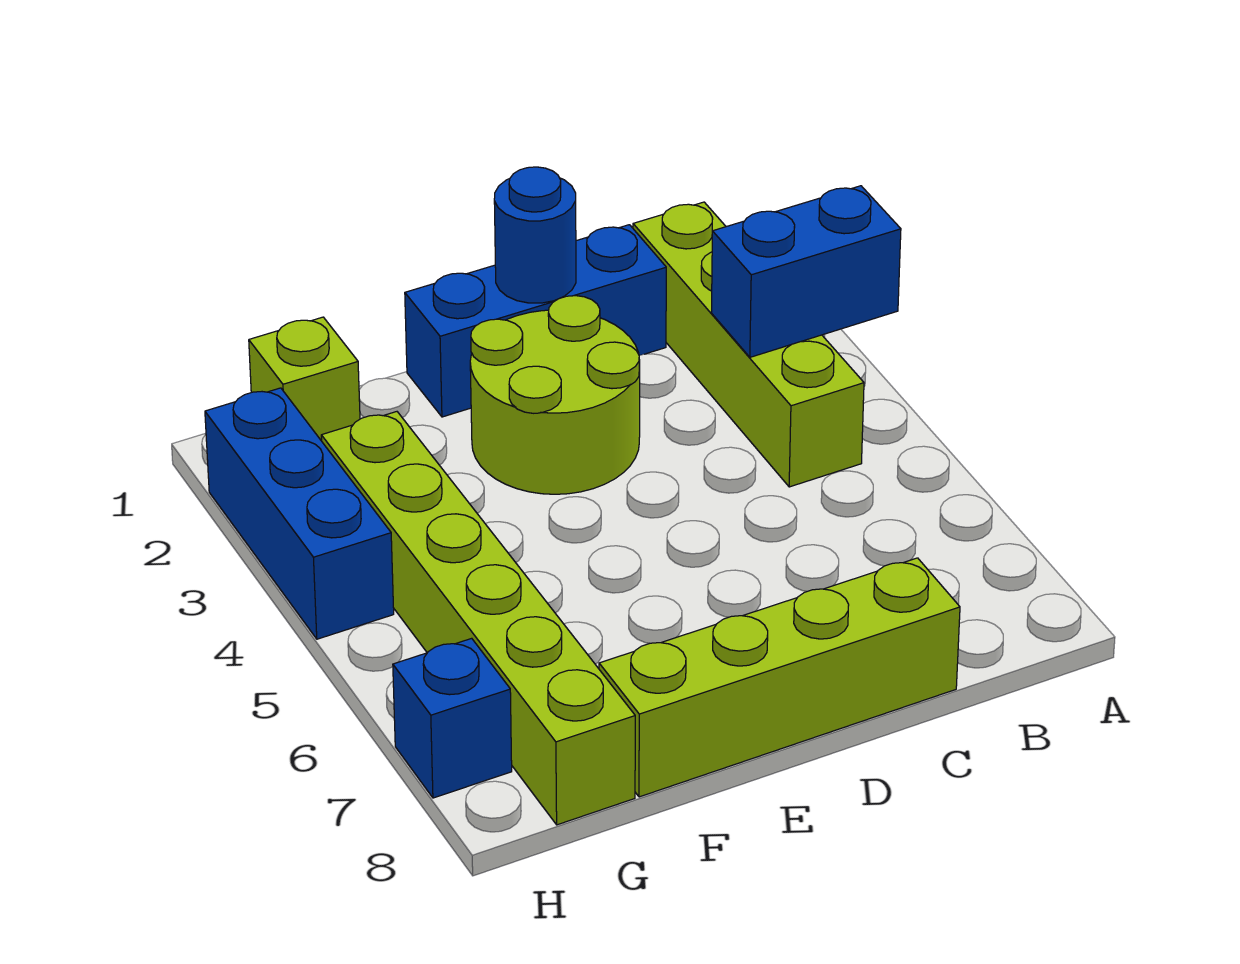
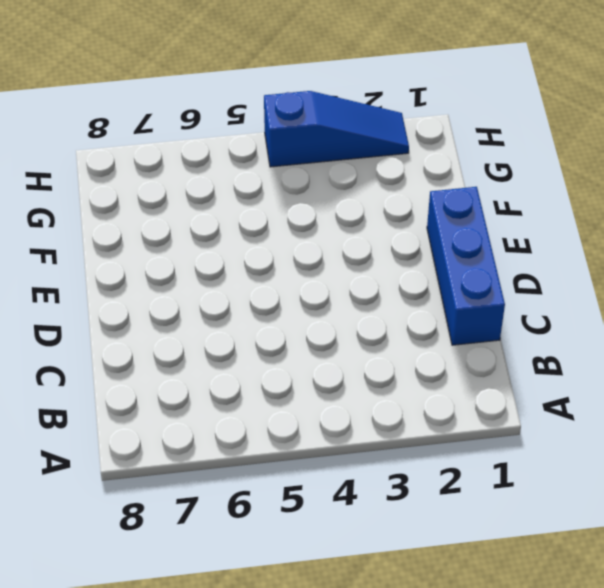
blue slope H2:H4 level 1 top 4 -> blue brick H2:H4 level 1
none -> lime brick B1:B4 level 1
none -> lime brick C8:F8 level 1

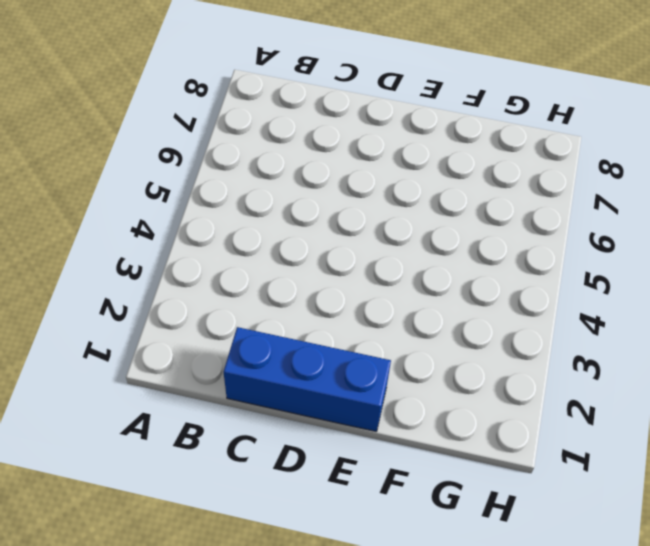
none -> lime brick B1:B4 level 1
none -> lime brick C8:F8 level 1

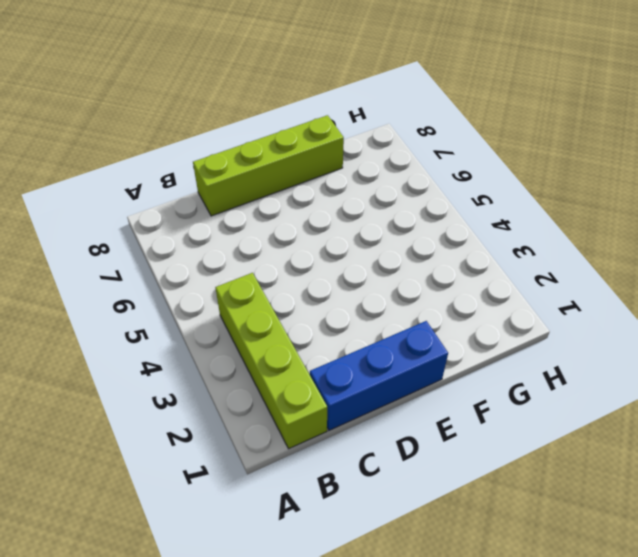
none -> lime round brick D2:E3 level 1
none -> lime brick G1 level 1

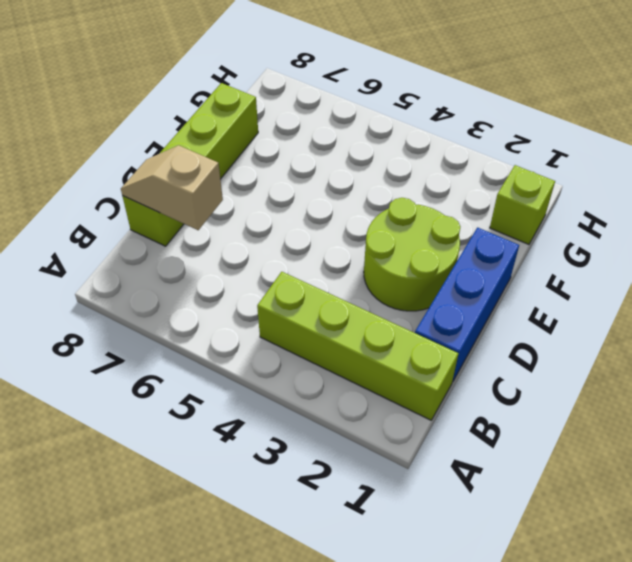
tan slope C7:C8 level 2 top 7 -> none
none -> lime brick G3:G8 level 1
none -> blue brick H2:H4 level 1

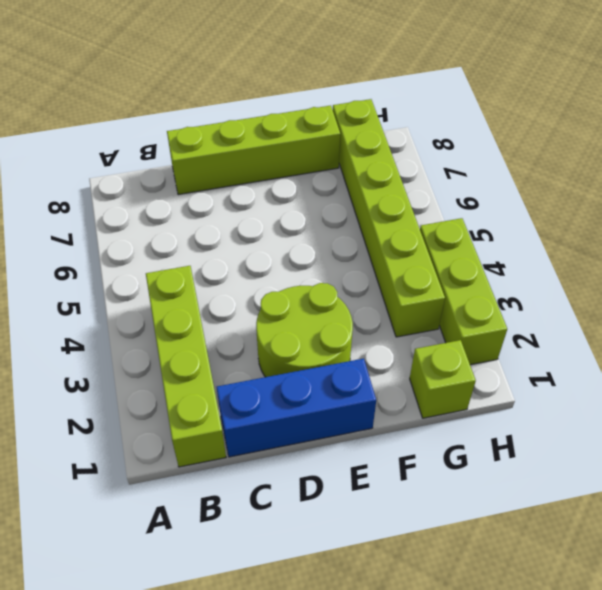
lime brick H2:H4 level 1 -> blue brick H2:H4 level 1
none -> blue brick H7 level 1
none -> blue brick A3:B3 level 2

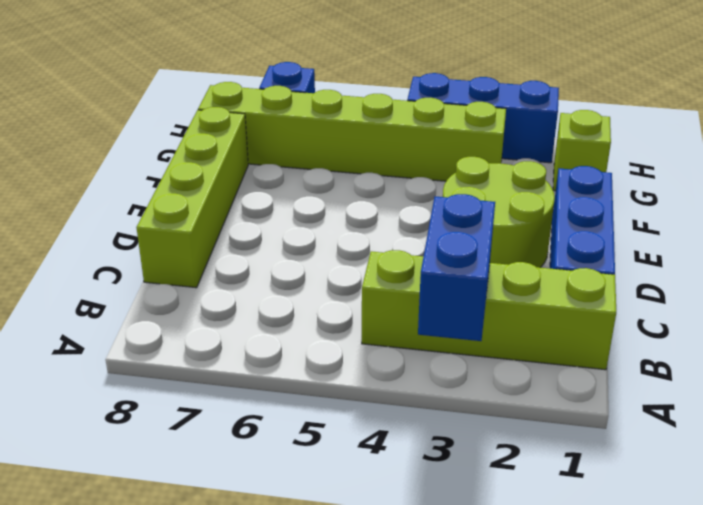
none -> blue round brick D1 level 2

